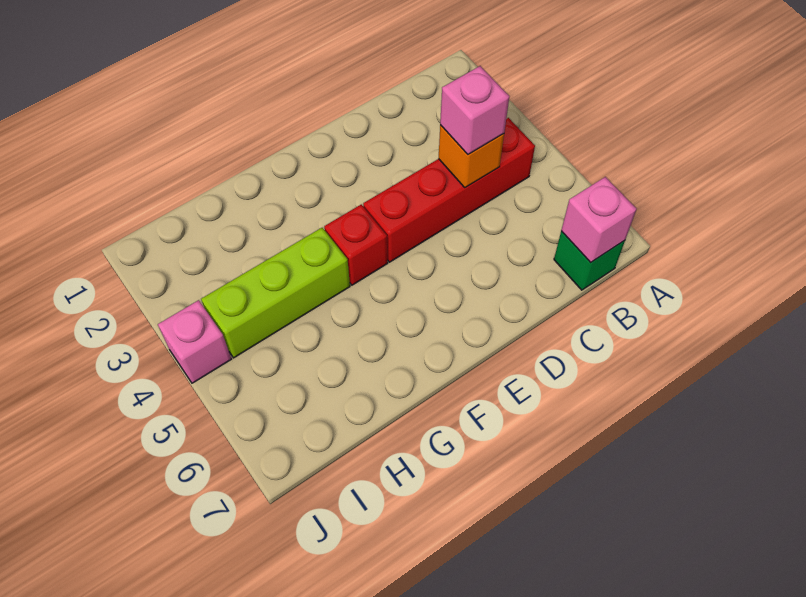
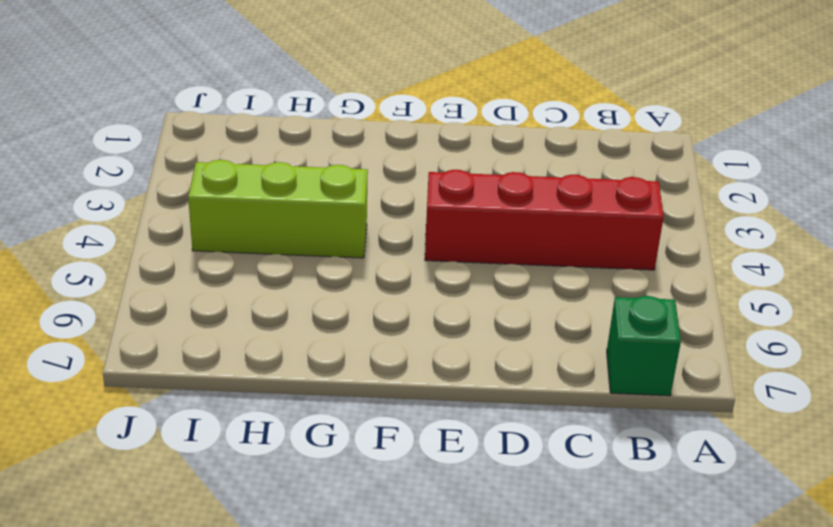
none -> red brick F4 level 1
none -> pink brick J4 level 1

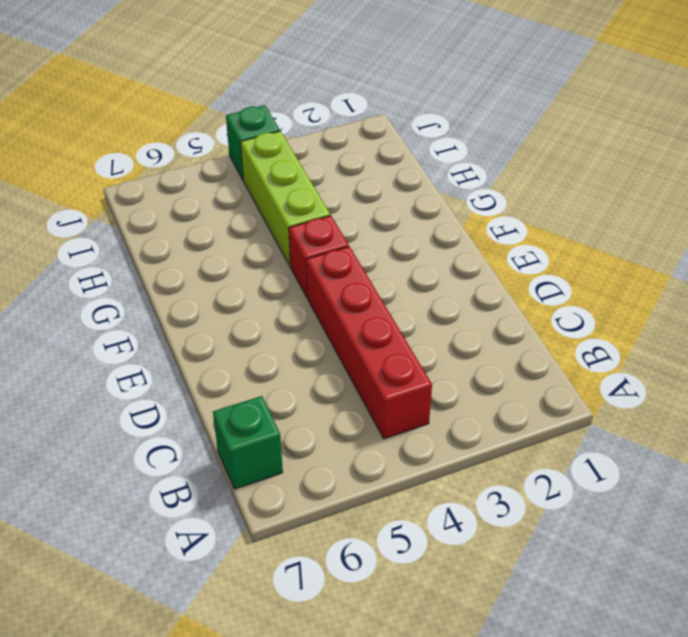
green brick J4 level 1 -> pink brick J4 level 1
none -> pink brick B7 level 2
none -> orange brick C4 level 2

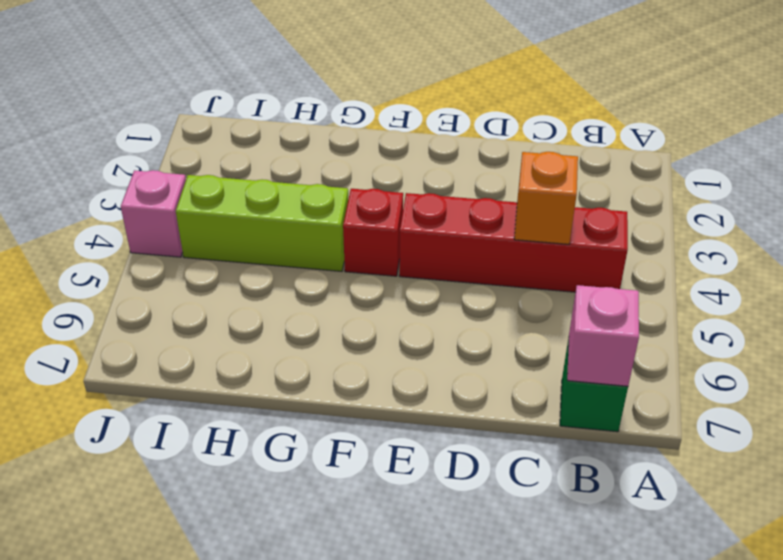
none -> pink brick C4 level 3

